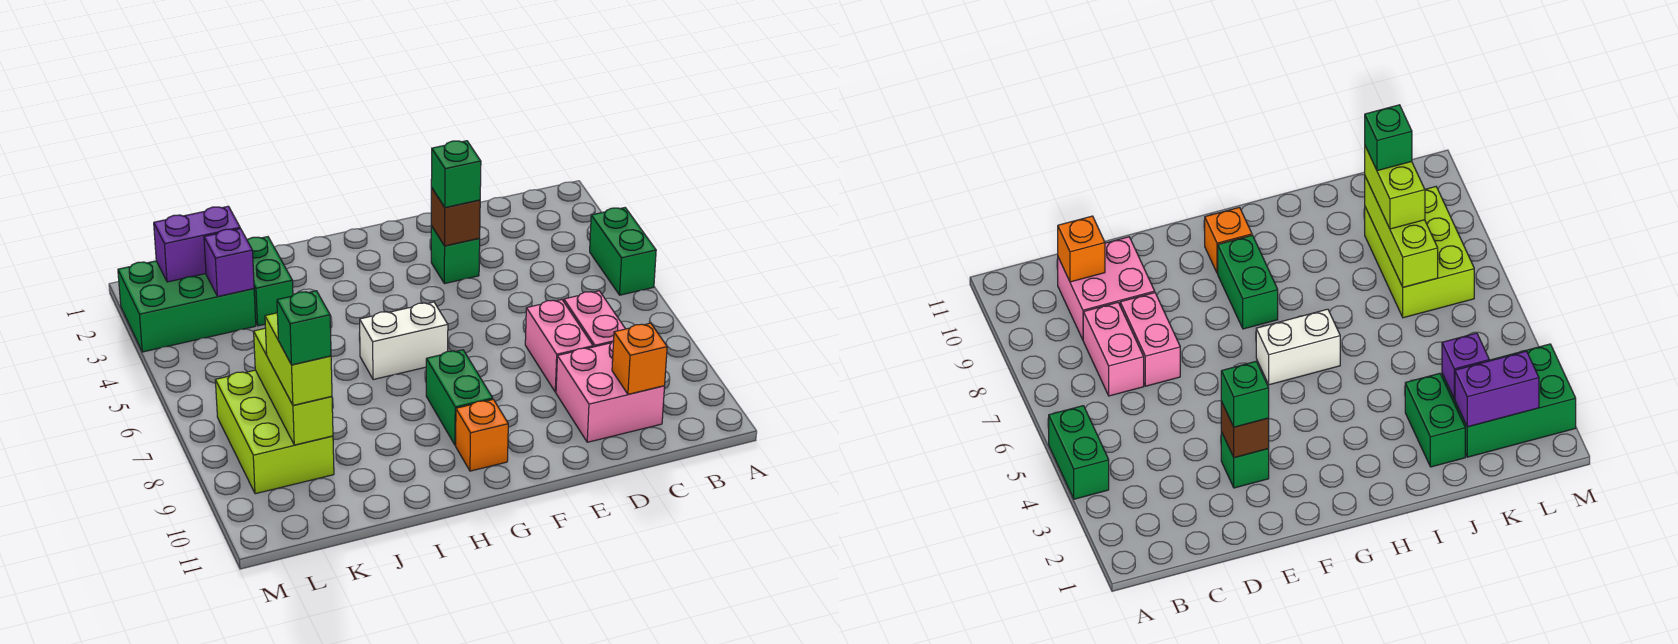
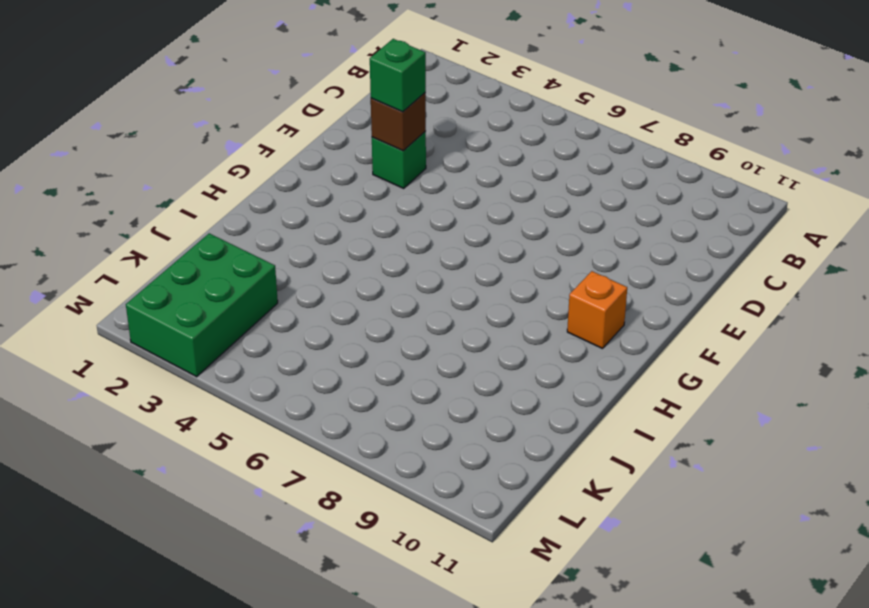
none -> green brick A4:A5 level 1
none -> pink brick C7:C8 level 1
none -> pink brick C9:D10 level 1

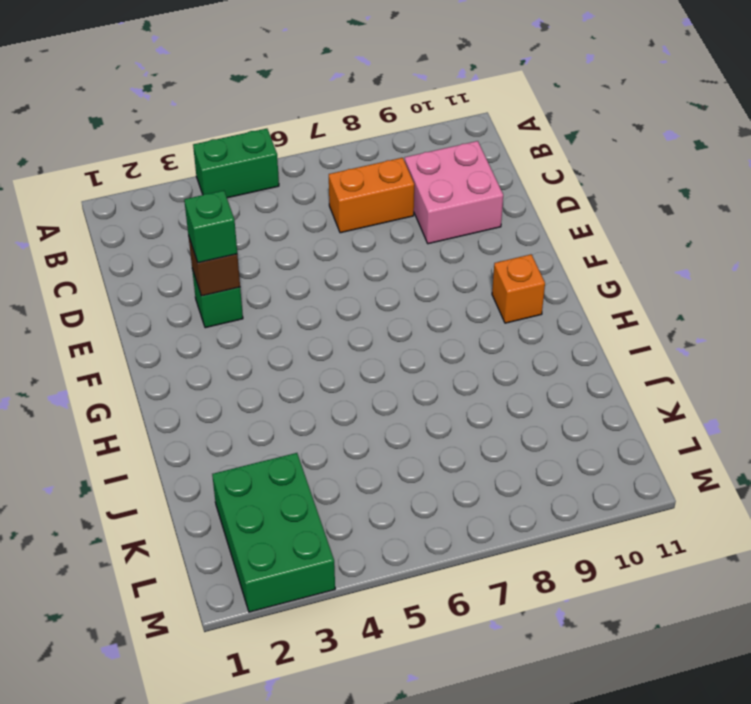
orange brick C7:C8 level 1 -> pink brick C7:C8 level 1
none -> pink brick D7:D8 level 1
none -> white brick G6:H6 level 1
none -> green brick G8:G9 level 1

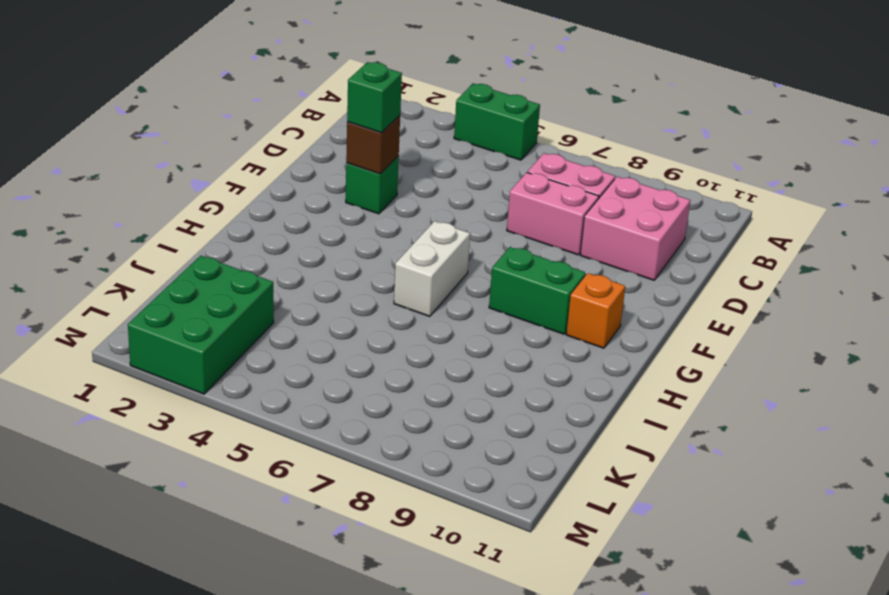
none -> green brick J2:J3 level 1
none -> lime brick K7:L9 level 1
none -> orange brick C10 level 2

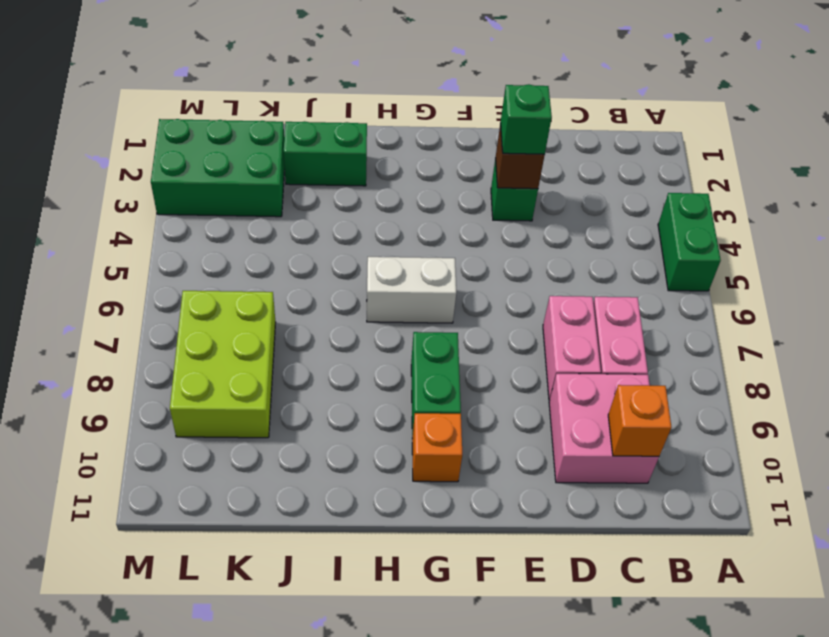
green brick I2:J2 level 1 -> green brick J2:J3 level 1
none -> purple brick K2:L2 level 2
none -> purple brick K3 level 2
none -> lime brick K7:K9 level 2

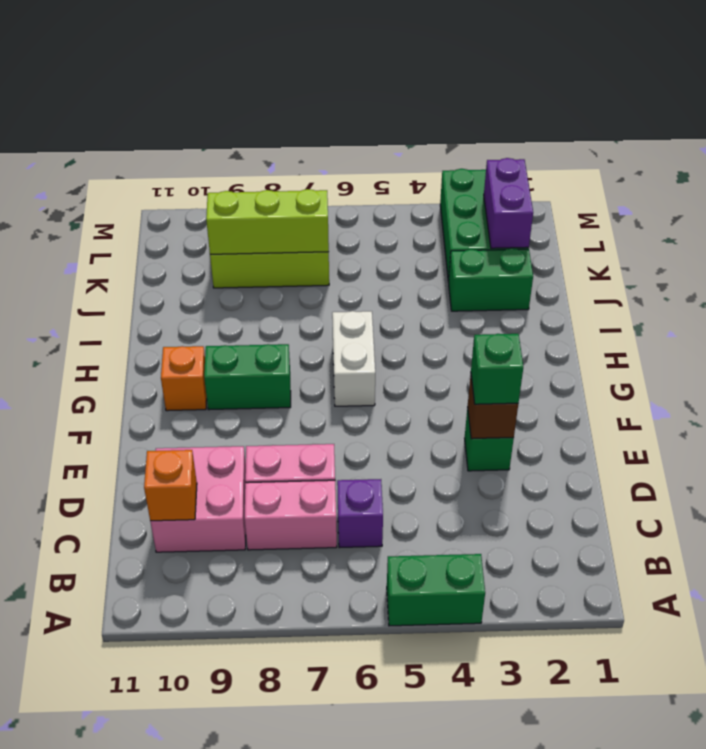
purple brick C6 level 1 -> purple brick K3 level 2
none -> lime brick K8:K9 level 3
none -> green brick K9 level 4

